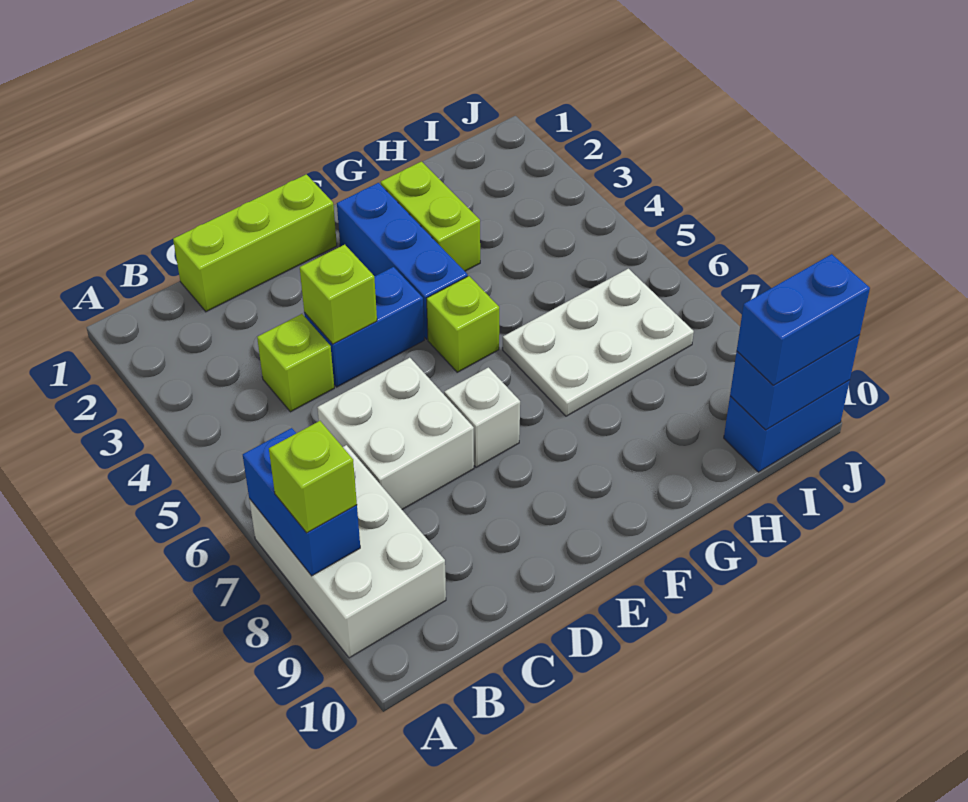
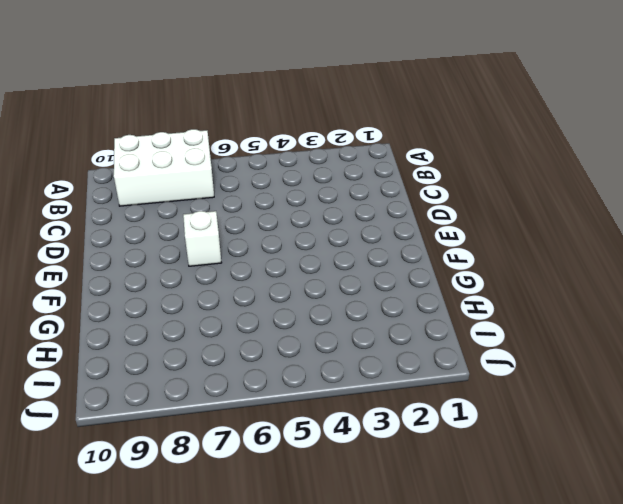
none -> lime brick C1:E1 level 1
none -> lime brick C4 level 1
none -> white brick C6:D7 level 1

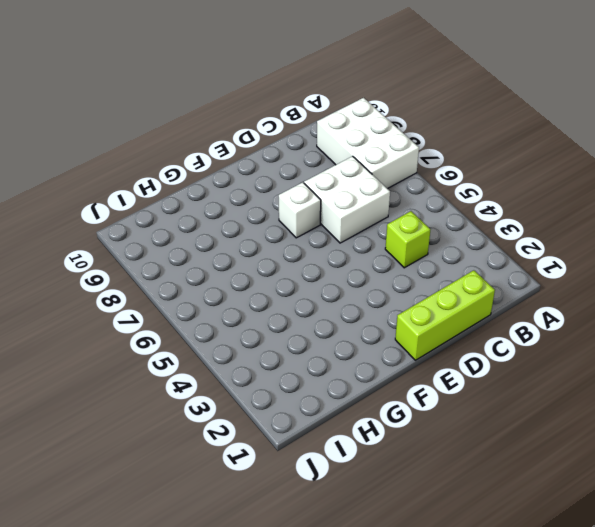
none -> blue brick D4:E4 level 1
none -> blue brick F2:F4 level 1
none -> lime brick F5 level 1

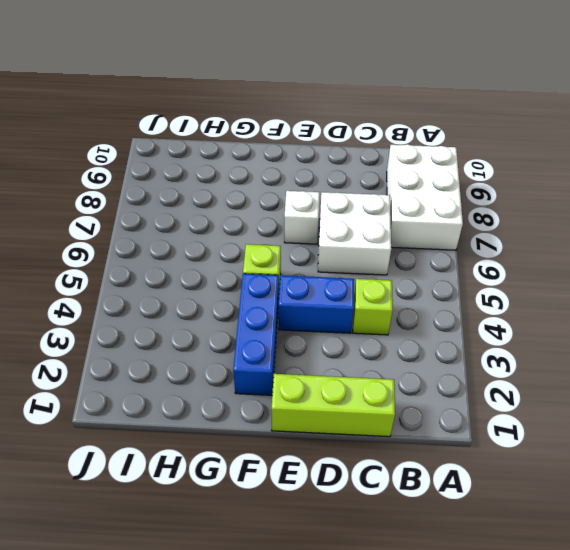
none -> lime brick G2:G3 level 1
none -> white plate G6:I7 level 1
none -> blue brick I10:J10 level 1

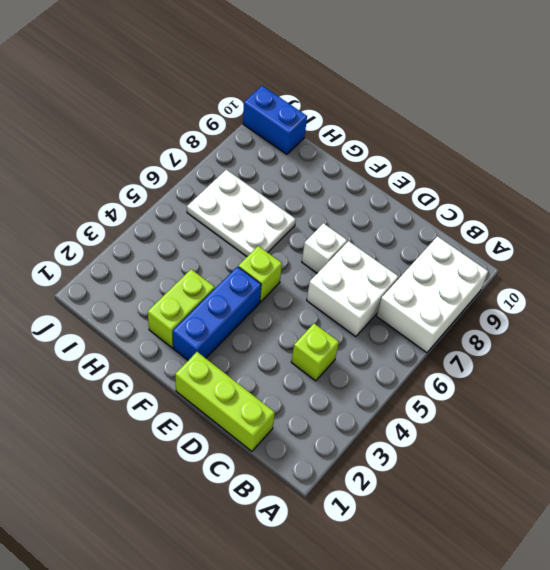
none -> blue brick D4:E4 level 1
none -> blue brick A7:A8 level 2
none -> lime brick D4 level 2

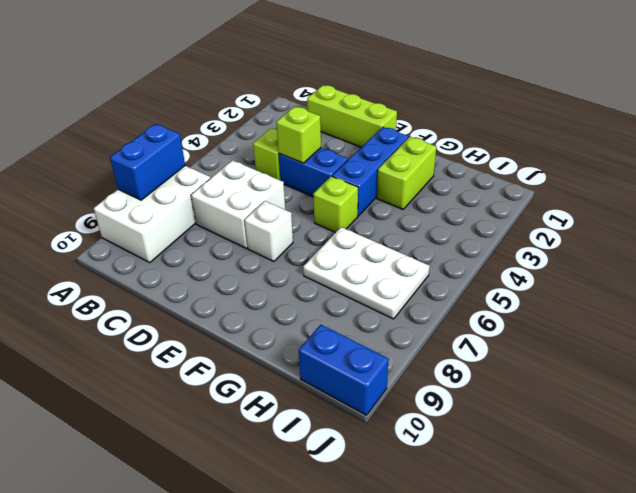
none -> blue brick I10:J10 level 2
none -> lime brick A8 level 3
none -> blue brick I10:J10 level 3

